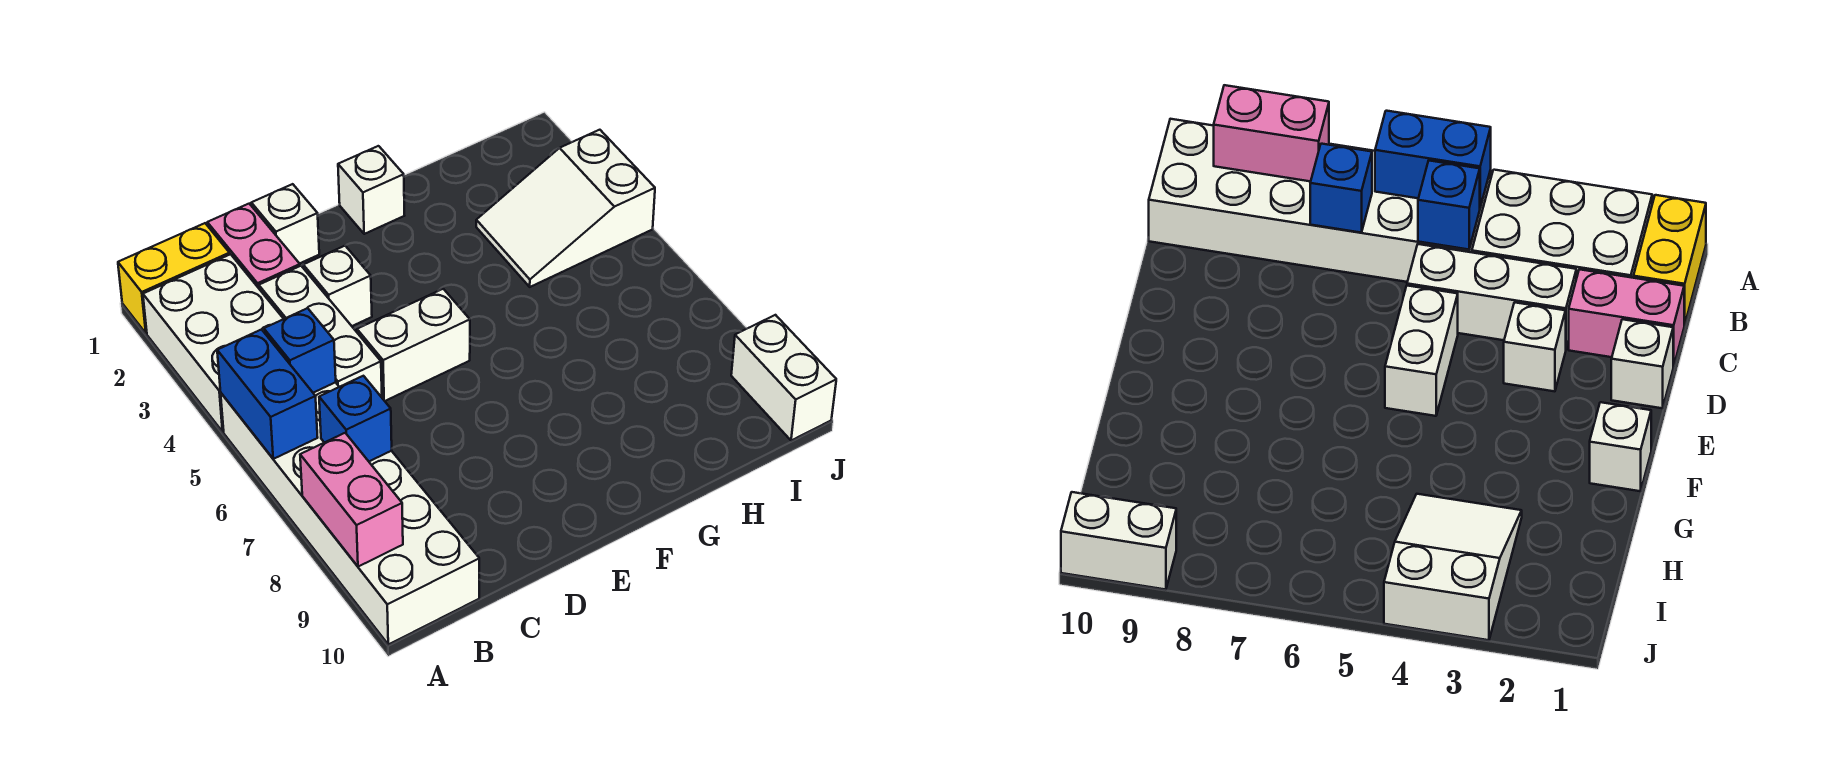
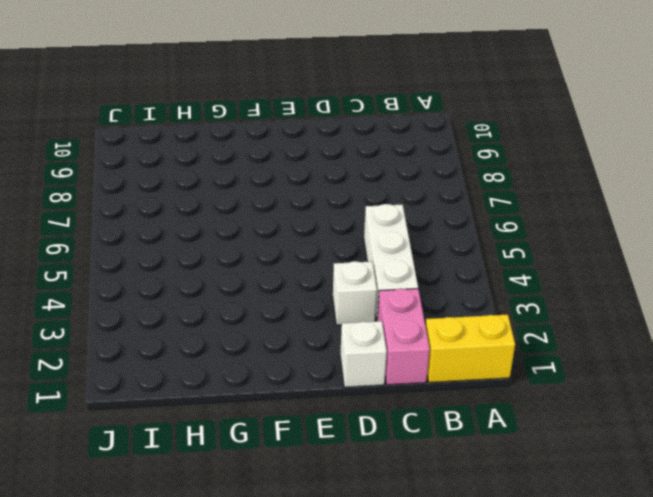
none -> white brick A2:B4 level 1
none -> white brick A5:B10 level 1
none -> white brick D5:E5 level 1

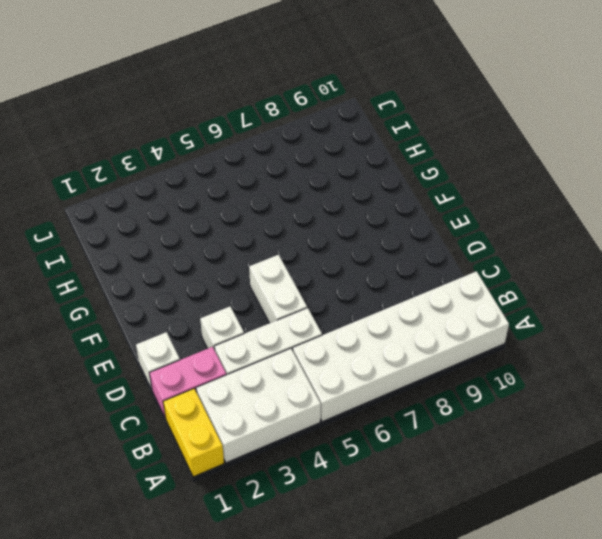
none -> white brick F1 level 1
none -> white slope H3:J4 level 1 top J
none -> white brick J9:J10 level 1

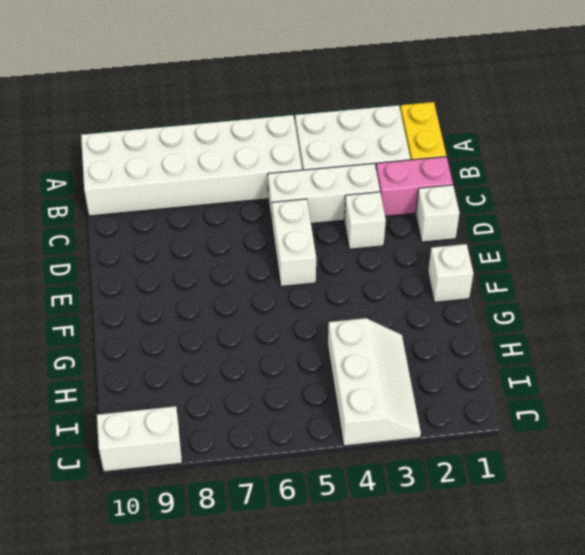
white slope H3:J4 level 1 top 4 -> white slope H3:J4 level 1 top J
none -> blue brick A5:A6 level 2
none -> pink brick A8:A9 level 2
none -> blue brick B5 level 2

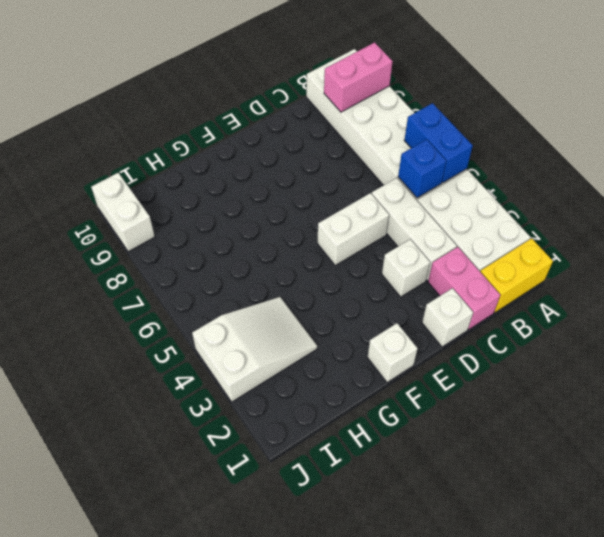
pink brick A9:B9 level 2 -> pink brick A8:A9 level 2
none -> blue brick B7 level 2

